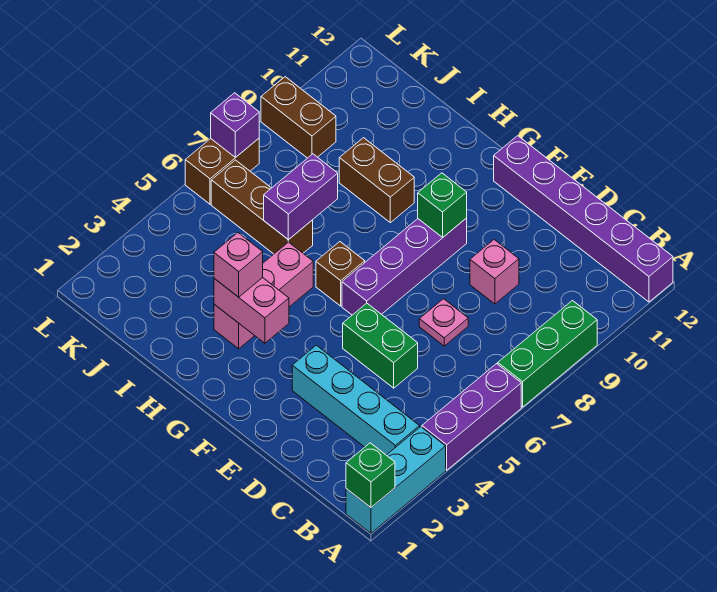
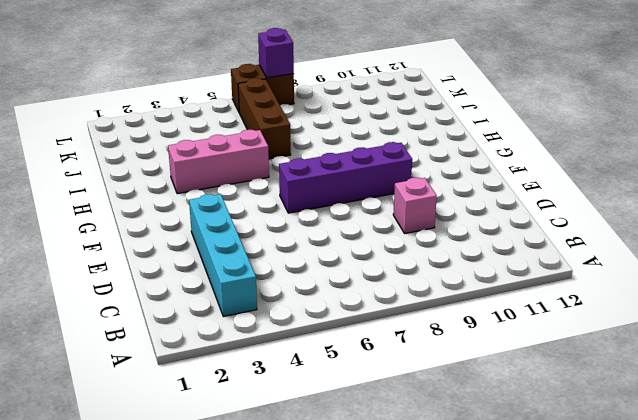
none -> cyan brick A1:A3 level 1
none -> purple brick A4:A6 level 1
none -> green brick A7:A9 level 1

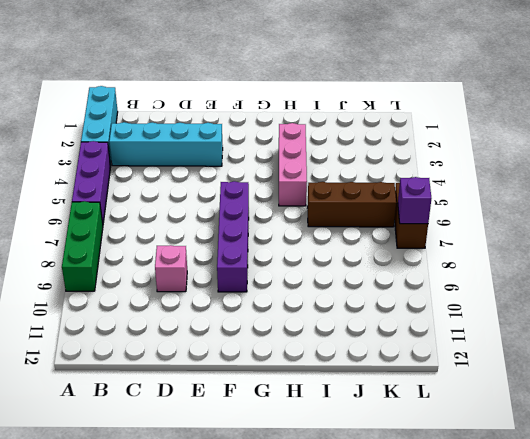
none -> purple brick A12:F12 level 1
none -> green brick D5:E5 level 1
none -> pink plate D7 level 1

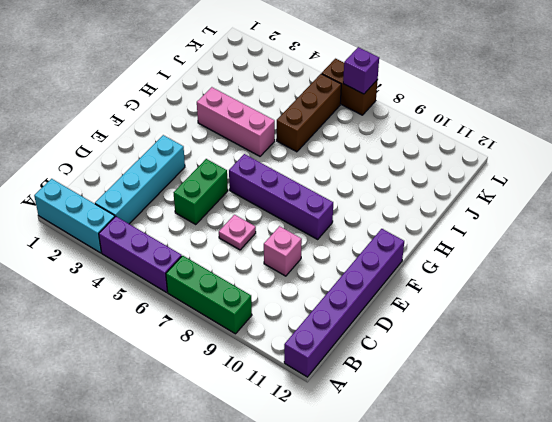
none -> brown brick G6 level 1
none -> brown brick H9:I9 level 1
none -> brown brick K9:L9 level 1

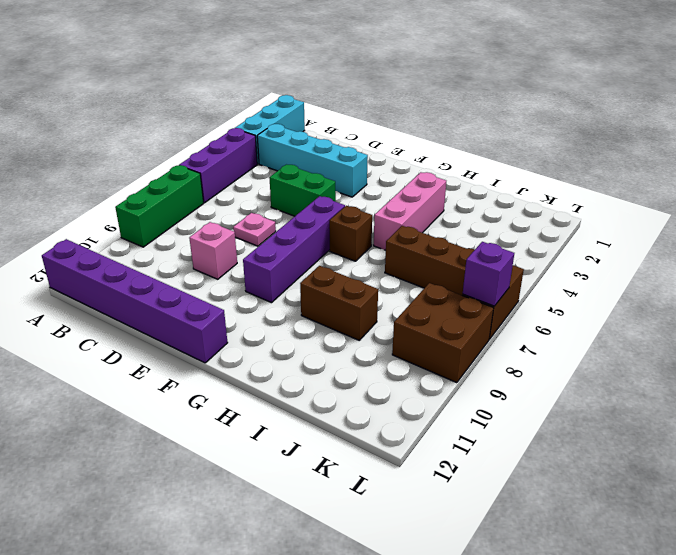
brown brick K8:L9 level 1 -> brown brick K9:L9 level 1
none -> green brick A1 level 2
none -> green brick F9 level 2
none -> pink brick G3:H3 level 2

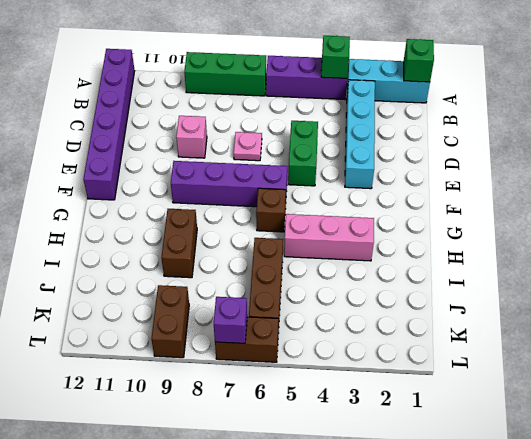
green brick A4 level 2 -> green brick F9 level 2
none -> pink brick G3:H3 level 2
none -> purple brick I6:I7 level 2
none -> pink brick H3 level 3

